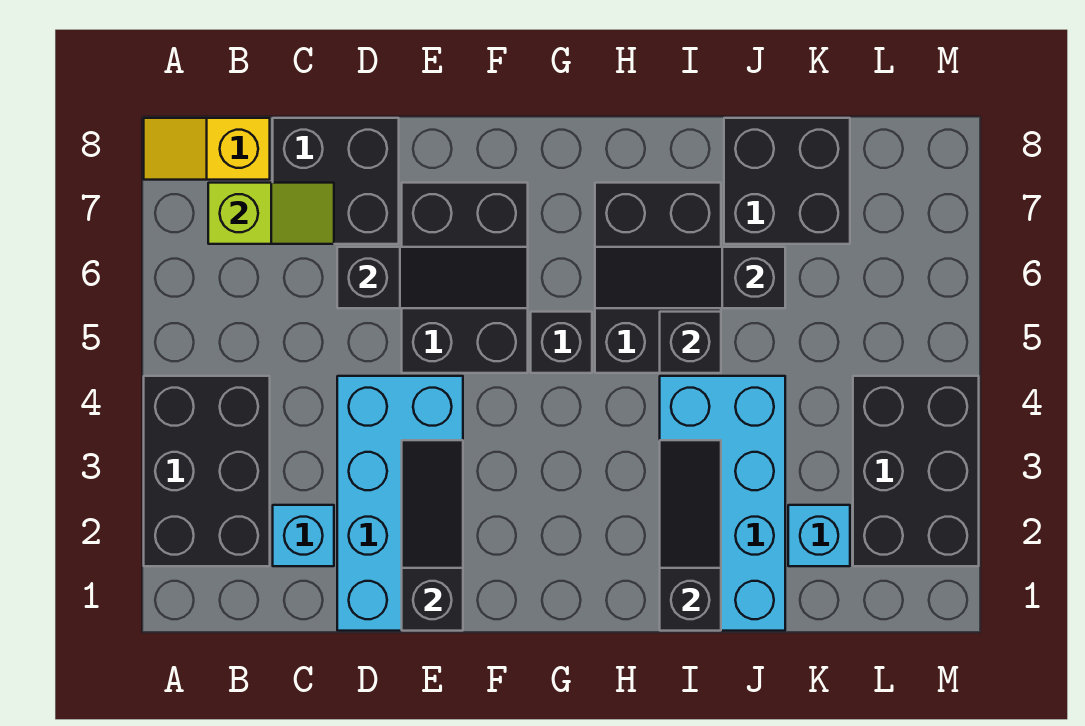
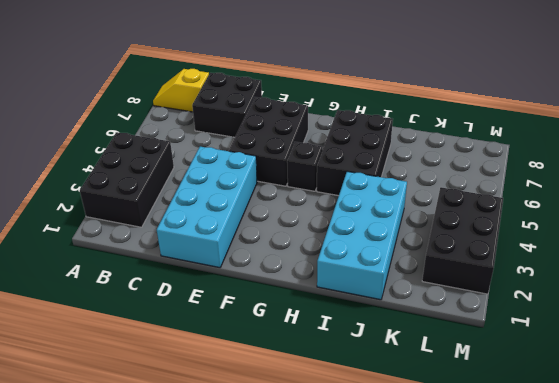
none -> cyan brick C2 level 1
none -> black brick J7:K8 level 1
none -> cyan brick K2 level 1

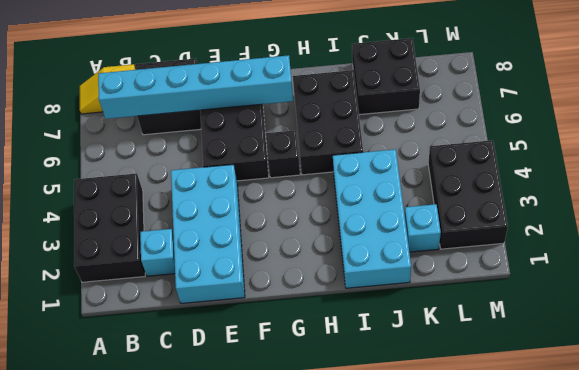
cyan brick B7:G7 level 2 -> lime slope B7:C7 level 2 top B
none -> black slope D6:F6 level 2 top D
none -> black slope E1:E3 level 2 top 1
none -> black slope H6:J6 level 2 top J

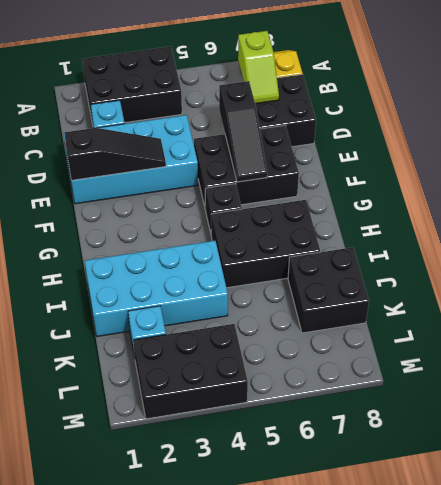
none -> black slope H6:J6 level 2 top J
none -> black slope I1:I3 level 2 top 1
none -> black brick I5 level 2

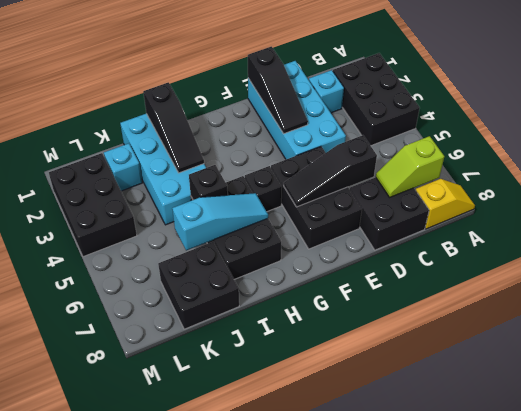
cyan slope H6:J6 level 2 top J -> black slope H6:J6 level 2 top J

